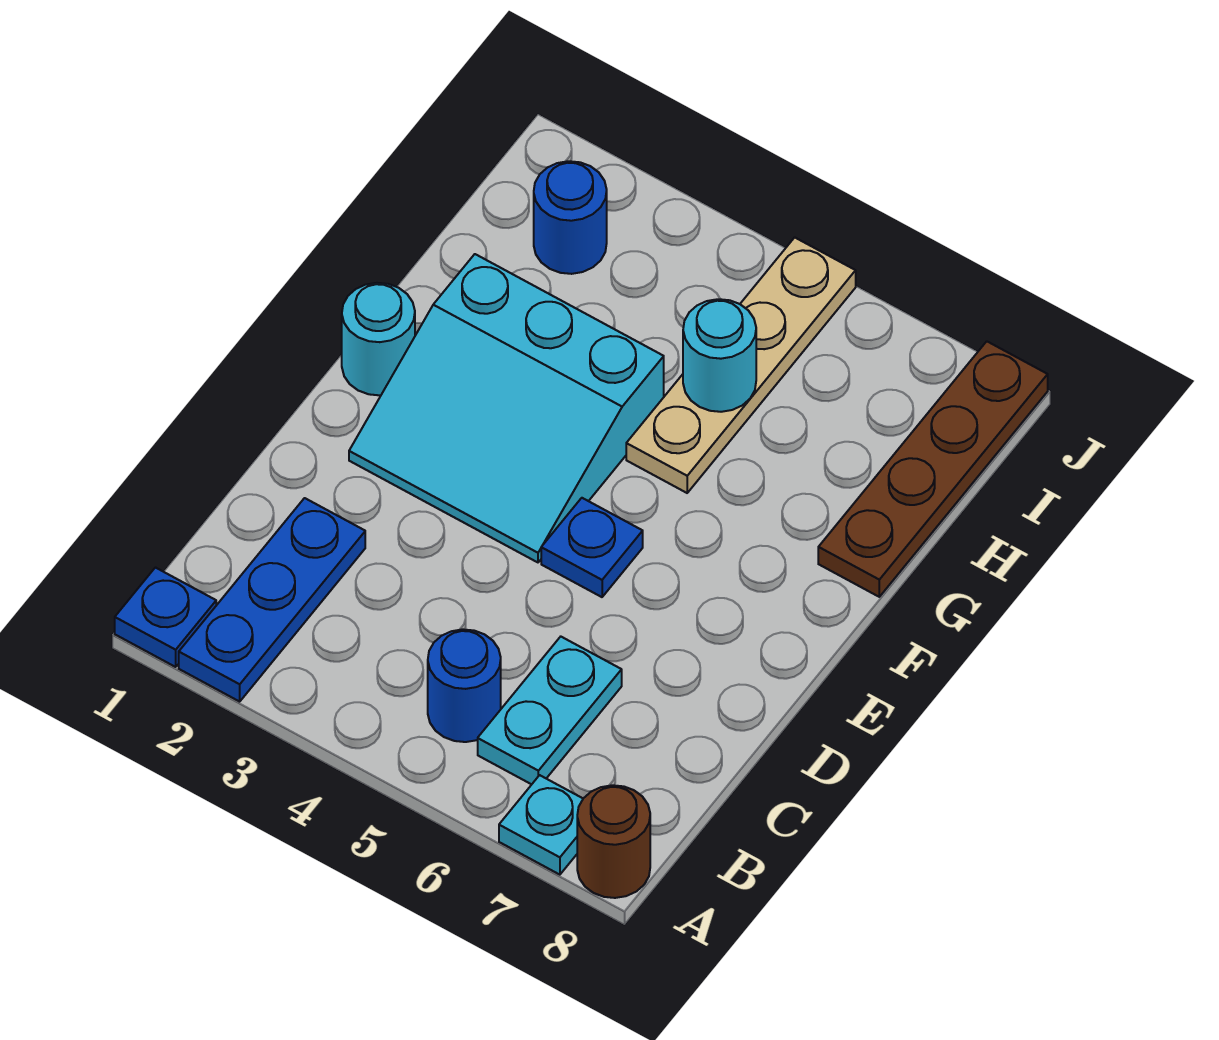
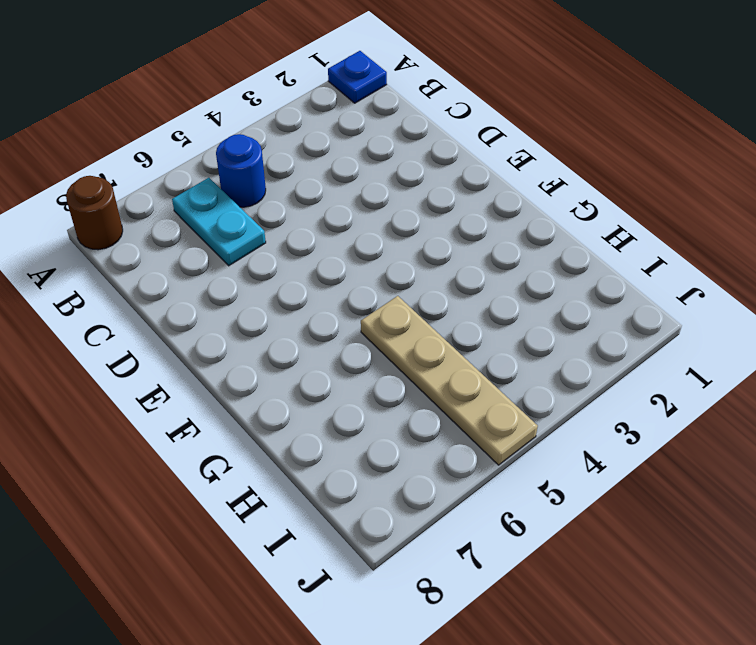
none -> blue plate A2:C2 level 1
none -> cyan plate A7 level 1
none -> cyan slope E2:G4 level 1 top G

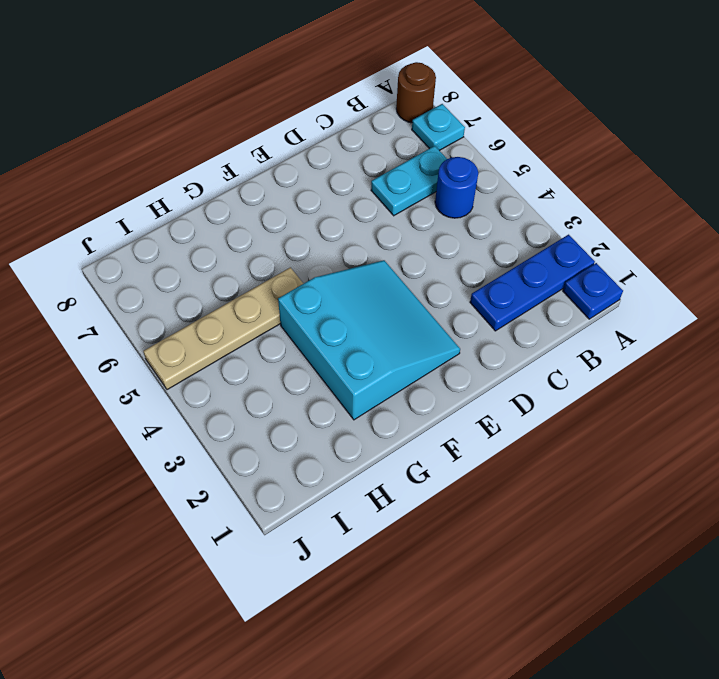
none -> blue plate E5 level 1
none -> cyan round brick F1 level 1
none -> brown plate G8:J8 level 1

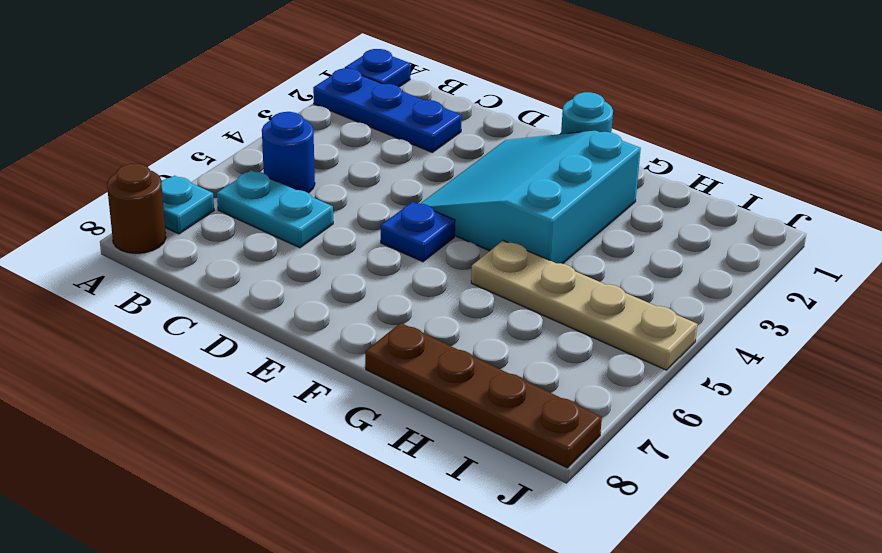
none -> blue round brick I2 level 1
none -> cyan round brick H5 level 2

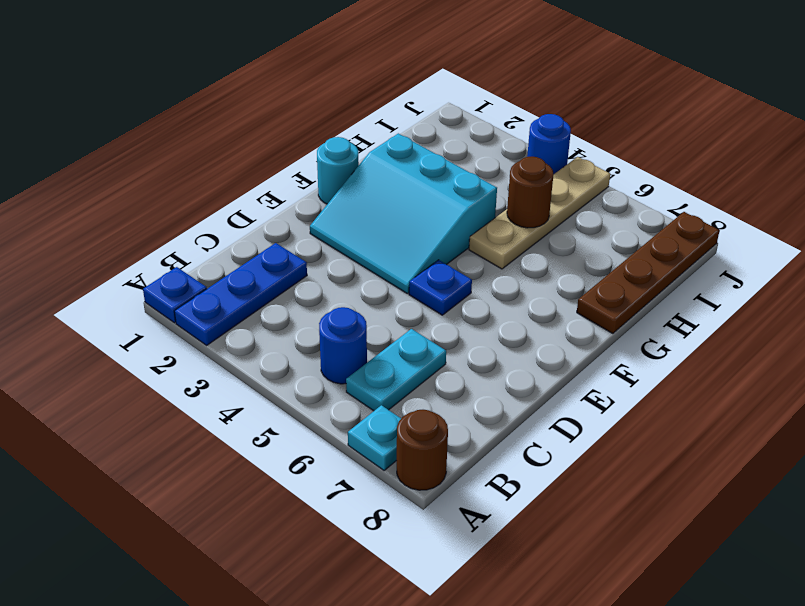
brown round brick H5 level 2 -> cyan round brick H5 level 2
blue round brick J4 level 1 -> blue round brick I2 level 1

